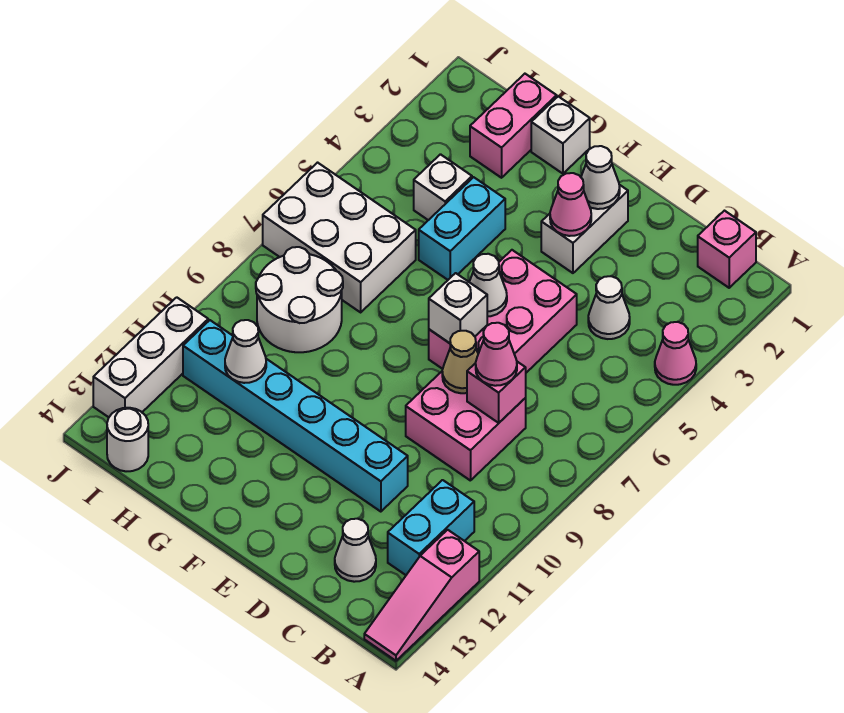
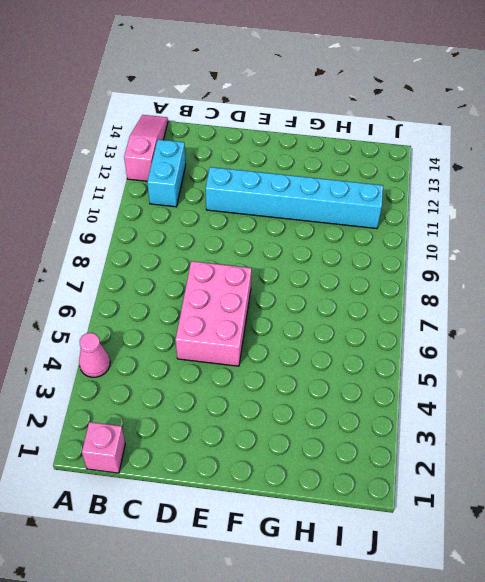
none -> white cone C4 level 1
none -> pink brick C8:D9 level 1
none -> white cone C13 level 1

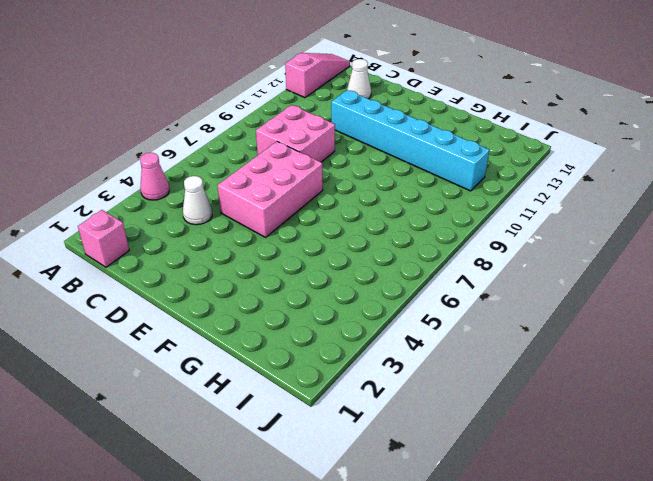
none -> cyan brick B11:B12 level 1
none -> white brick E2:E3 level 1
none -> white brick G1 level 1

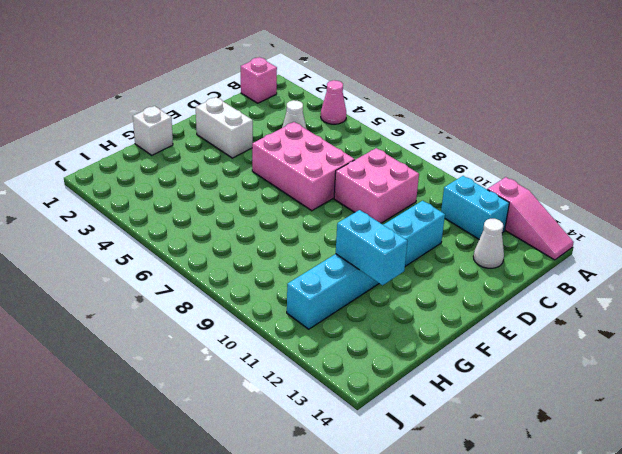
cyan brick G11:G12 level 2 -> cyan brick G4:G5 level 1
none -> pink brick H1:H2 level 1
none -> white brick H4 level 1
none -> white brick H6:J7 level 1

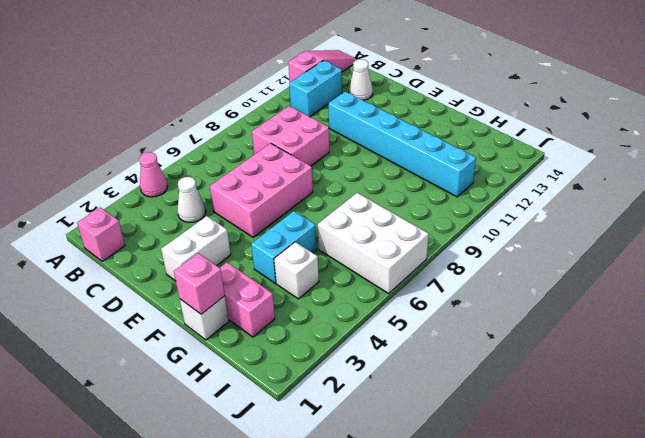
pink brick G1 level 2 -> pink brick C8 level 2
pink brick G2:H2 level 1 -> pink brick H1:H2 level 1
none -> white round brick H8:I9 level 1
none -> white round brick I14 level 1
none -> white brick J11:J13 level 1

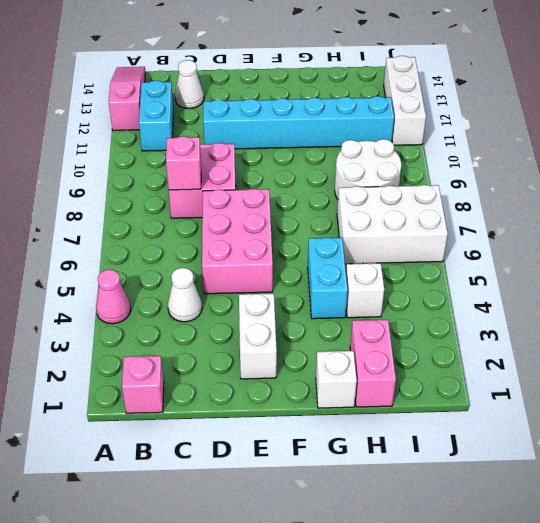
none -> white round brick I14 level 1
none -> tan cone D8 level 2
none -> white cone E2 level 2

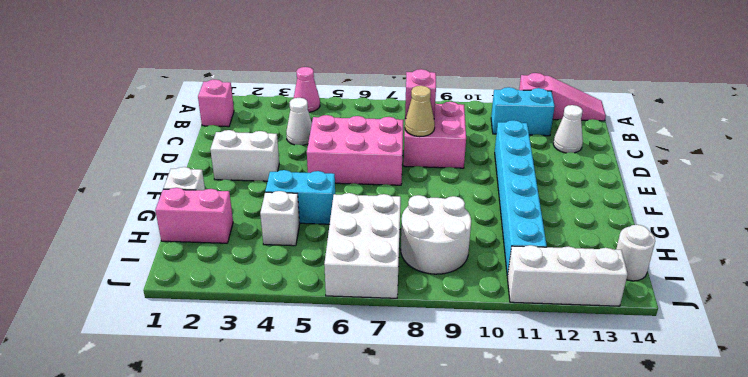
none -> white cone E2 level 2
none -> pink cone E3 level 2
none -> white cone E6 level 2

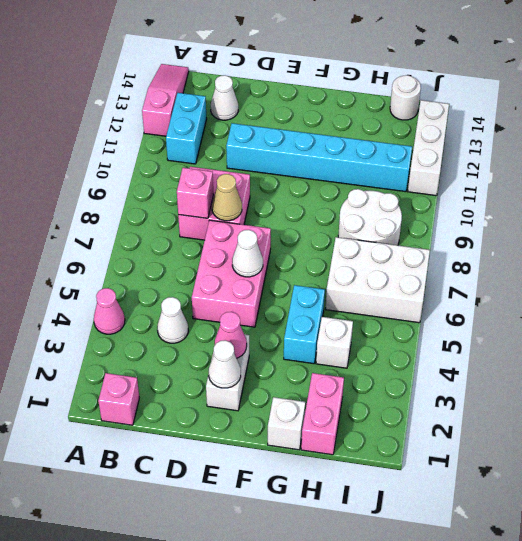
none -> white brick E7 level 2
none -> white cone H11 level 2
none -> pink cone C8 level 3

